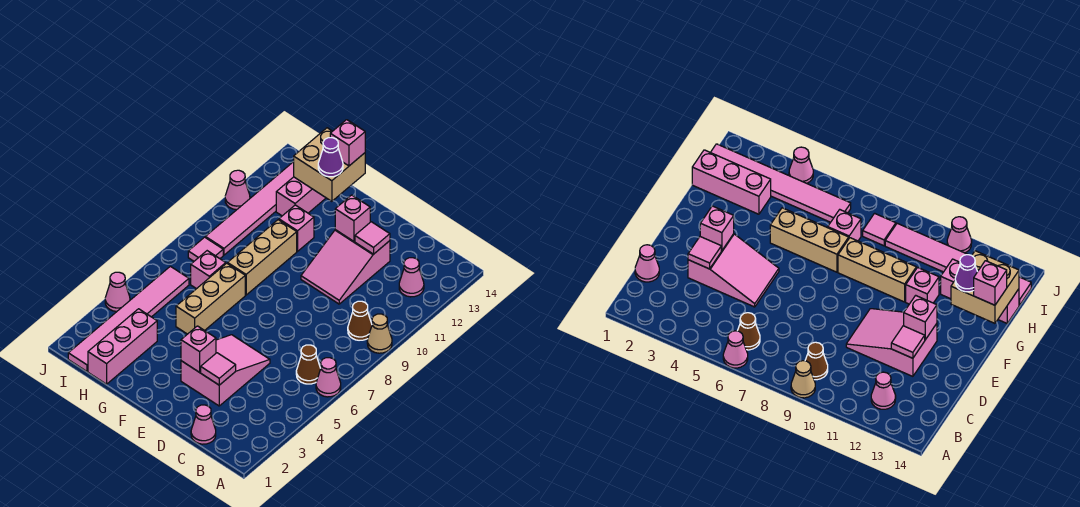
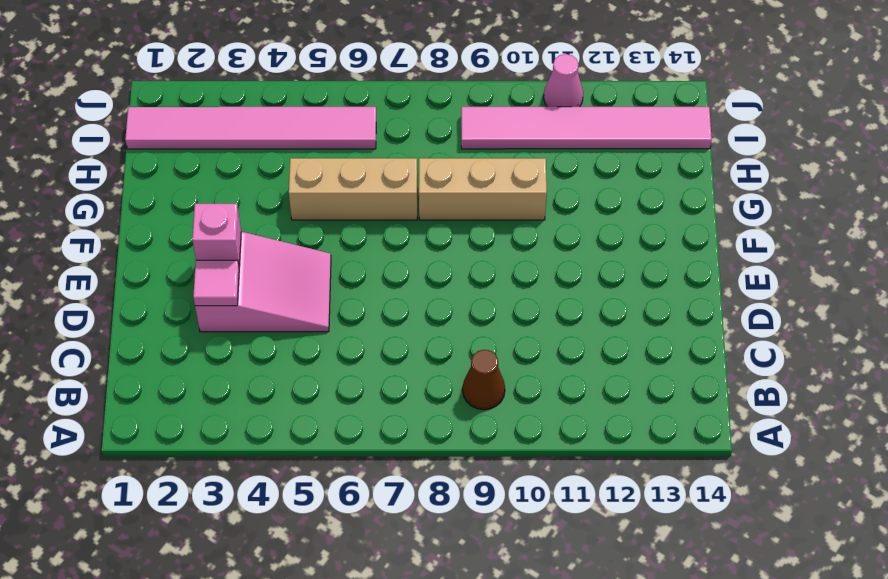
none -> pink cone A6 level 1
none -> tan cone A9 level 1
none -> brown cone B6 level 1

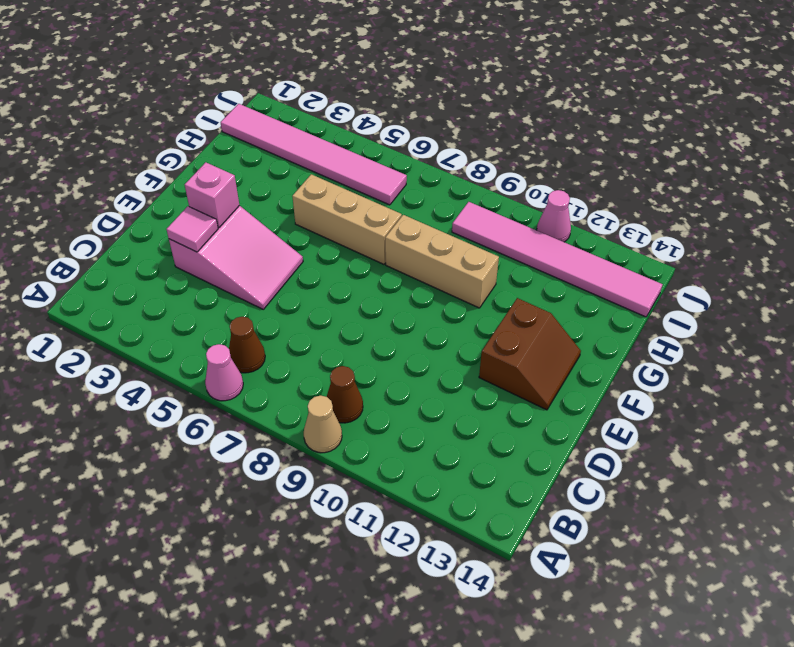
brown slope E12:F13 level 1 top 12 -> pink slope D10:E12 level 1 top 12
none -> pink cone B12 level 1
none -> pink cone C1 level 1
none -> pink brick G11 level 1

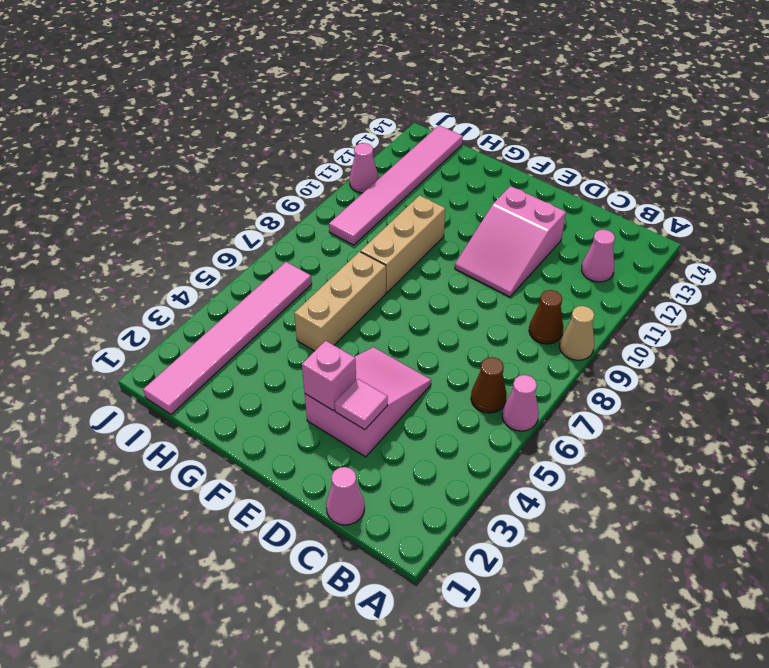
none -> pink brick G11 level 1
none -> pink brick H1:H3 level 1
none -> pink brick H7 level 1

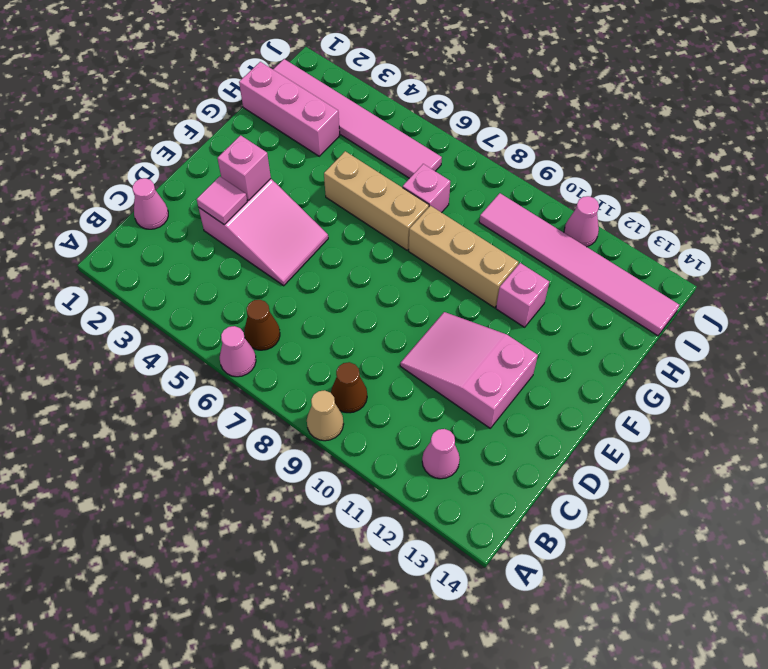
none -> pink brick H12:H14 level 1
none -> pink tile I8 level 1
none -> pink cone J4 level 1

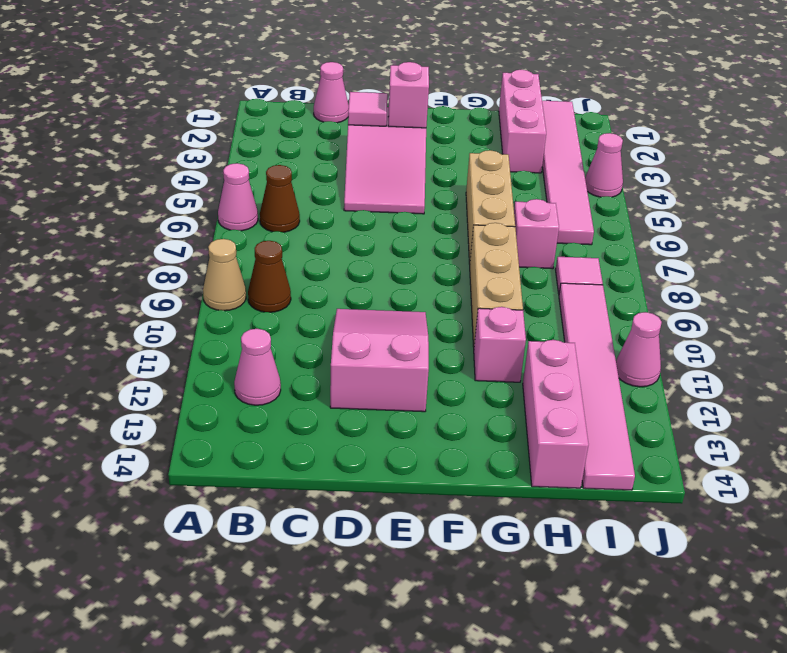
none -> pink tile D12 level 2
none -> pink brick E12 level 2
none -> tan brick G13:H14 level 2

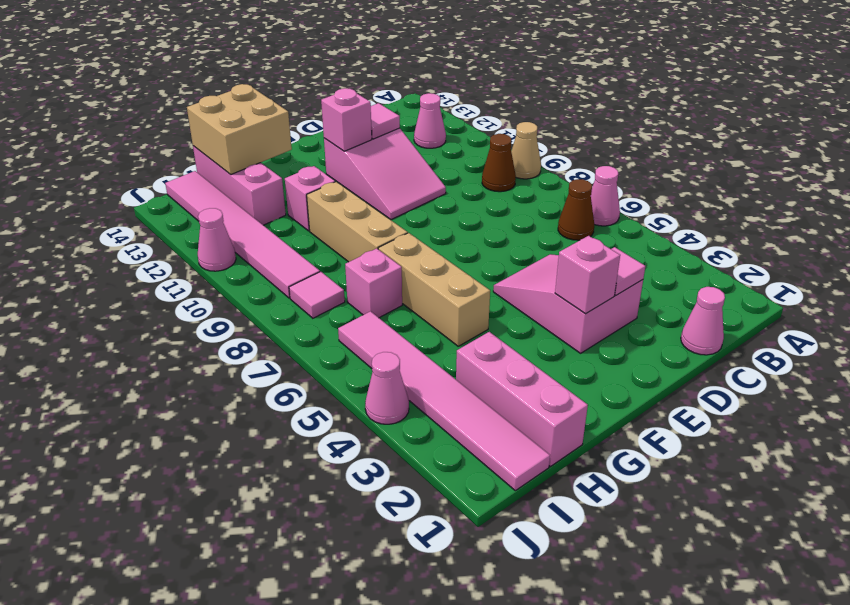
none -> purple cone G13 level 3
none -> pink brick G14 level 3

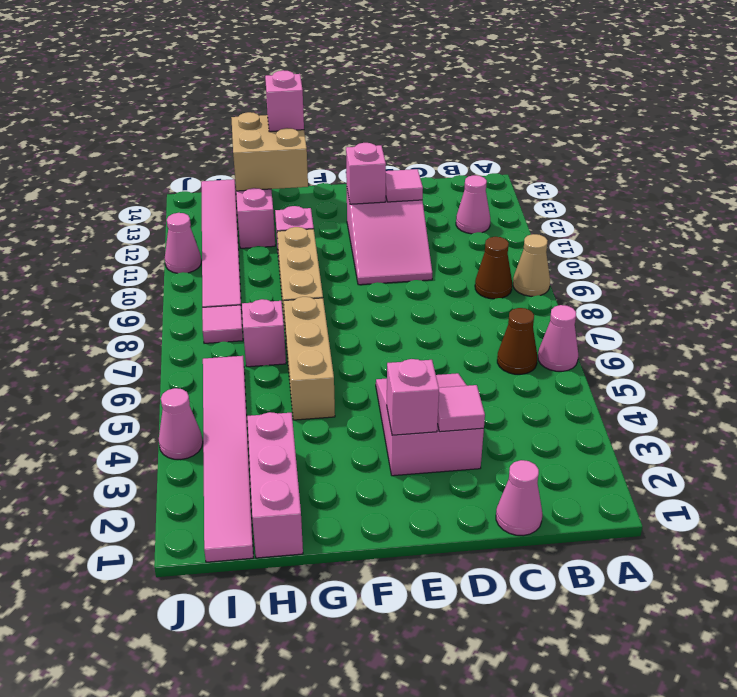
none -> purple cone G13 level 3

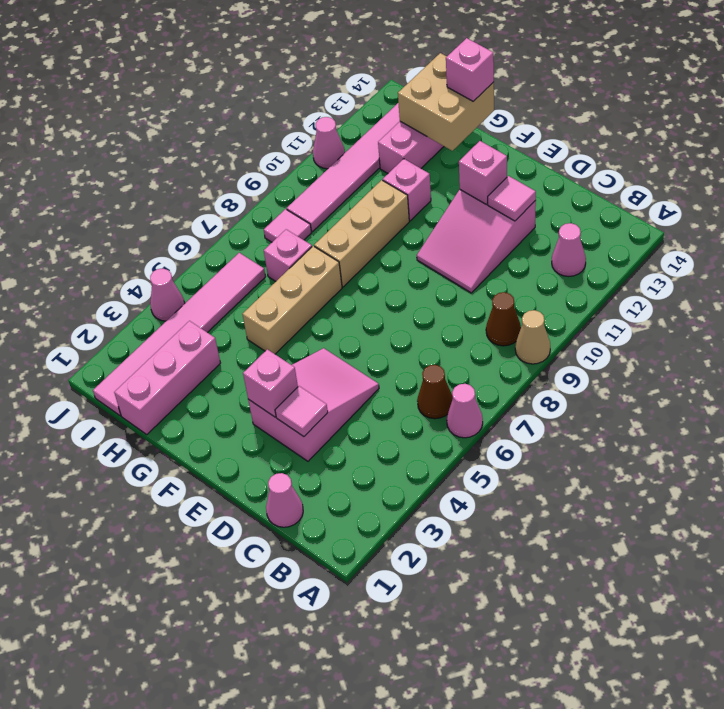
none -> purple cone G13 level 3

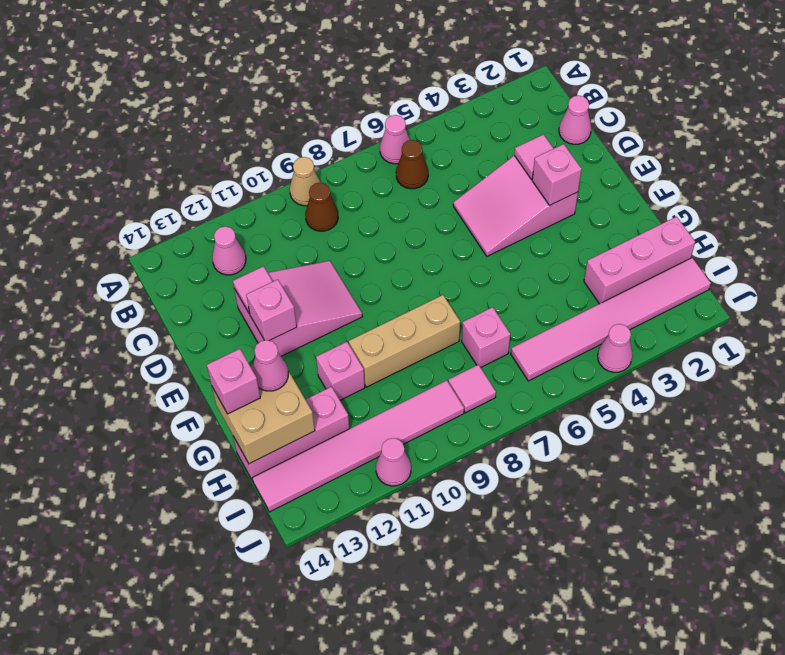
pink cone G13 level 3 -> purple cone G13 level 3
none -> tan brick G5:G7 level 1

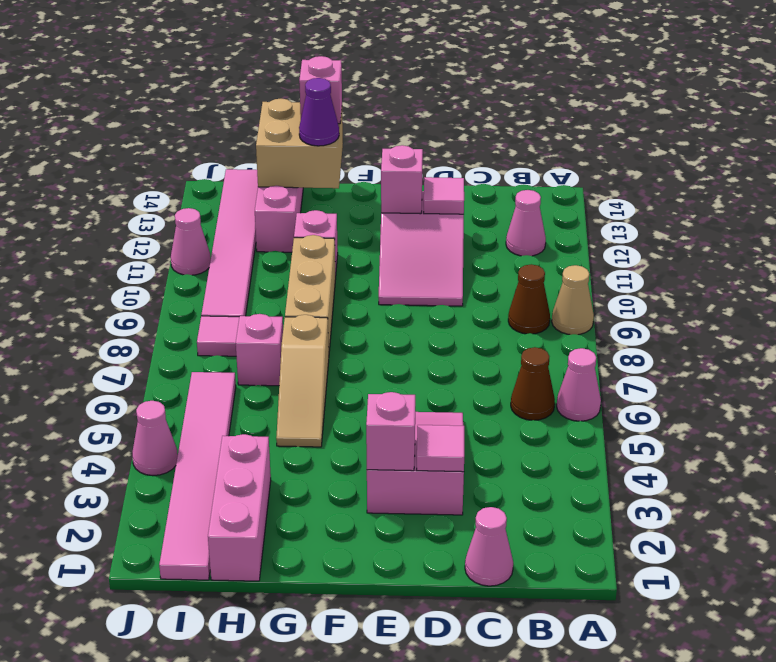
tan slope G5:G7 level 1 top 7 -> tan brick G5:G7 level 1

